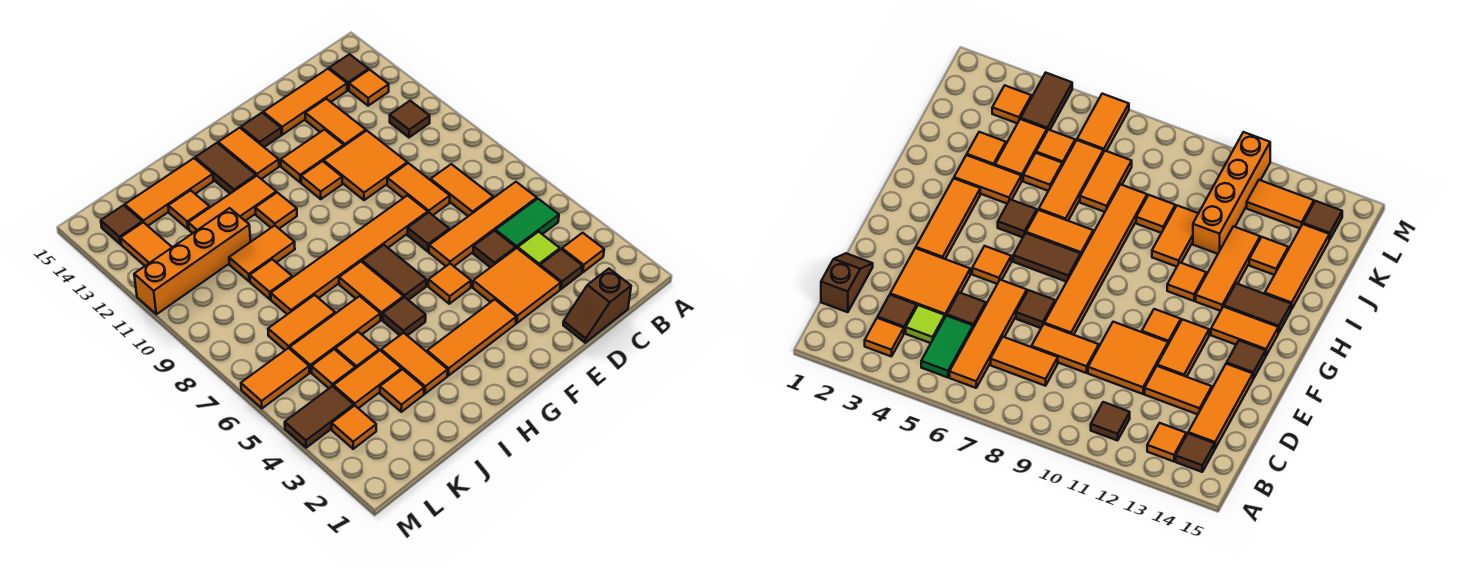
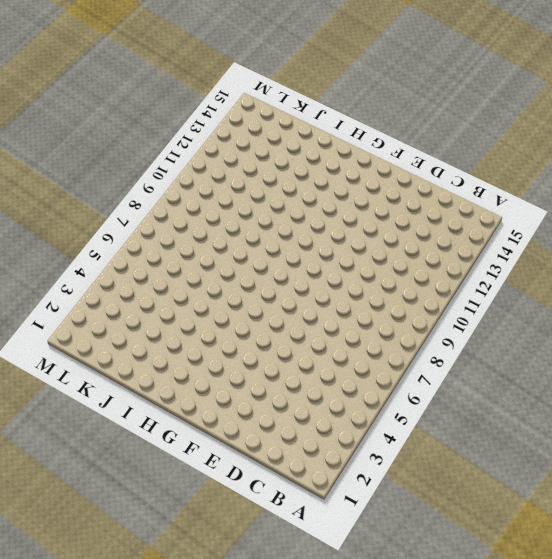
none -> orange tile B3 level 1
none -> green tile B5:C5 level 1
none -> orange tile B6:E6 level 1
none -> brown tile B11 level 1

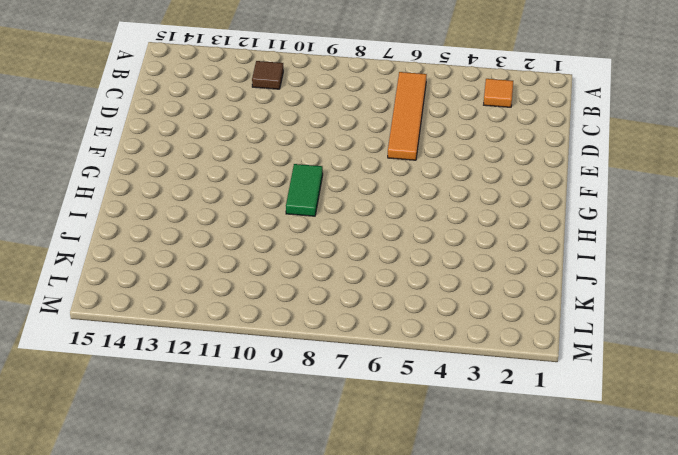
green tile G9:H9 level 1 -> green tile B5:C5 level 1
none -> orange tile B13 level 1
none -> brown tile B14 level 1
none -> brown slope C1:D1 level 1 top C
none -> brown tile C3 level 1

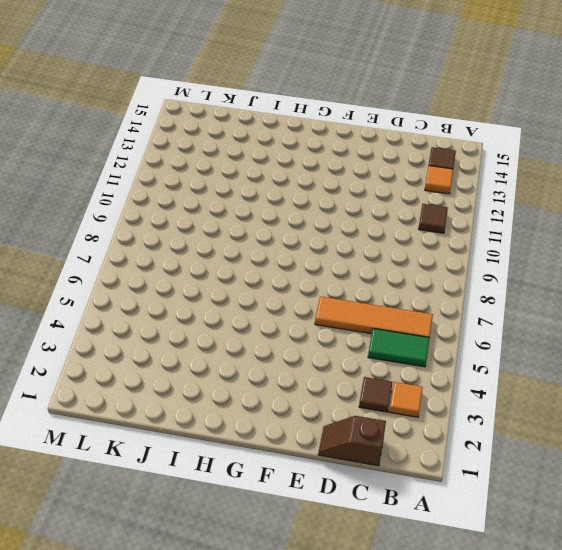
none -> lime tile C4 level 1
none -> orange tile C7:C8 level 1
none -> orange tile C14:E14 level 1
none -> orange tile D3:E4 level 1

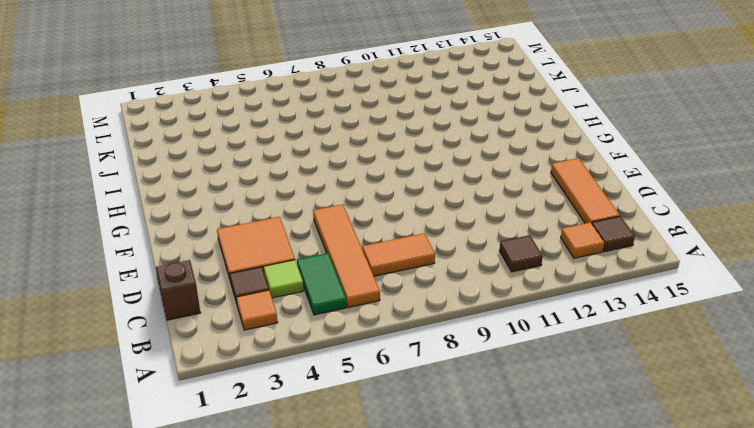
none -> brown tile D5 level 1
none -> orange tile D8:D9 level 1
none -> orange tile D10:E11 level 1
none -> orange tile D12:D13 level 1

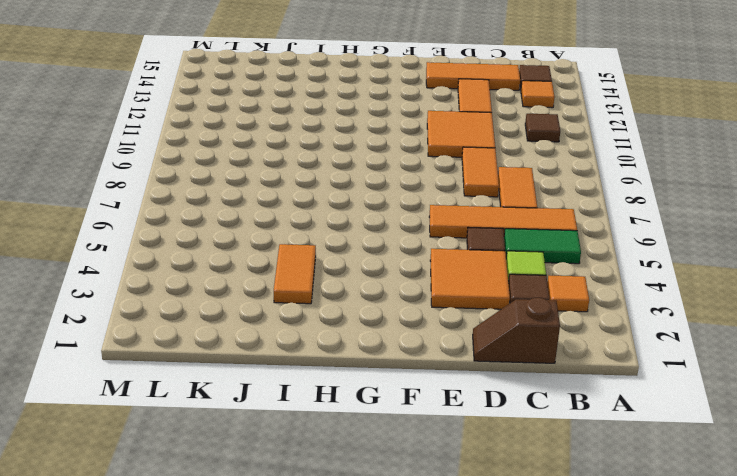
none -> brown tile E7 level 1
none -> orange tile E8:J8 level 1
none -> orange tile E12:F12 level 1
none -> orange tile F3:H3 level 1

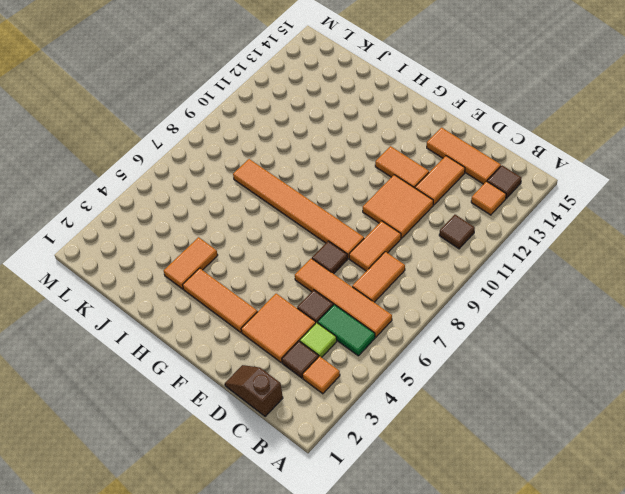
none -> orange tile F5 level 1
none -> orange tile F11 level 1
none -> brown tile F14 level 1
none -> brown tile G6:G7 level 1

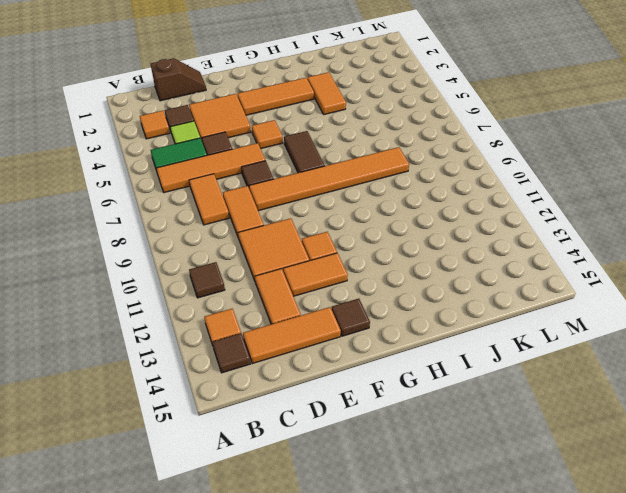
none -> orange tile G13:G14 level 1
none -> brown tile H5 level 1
none -> orange tile H6:H7 level 1
none -> orange tile H11 level 1

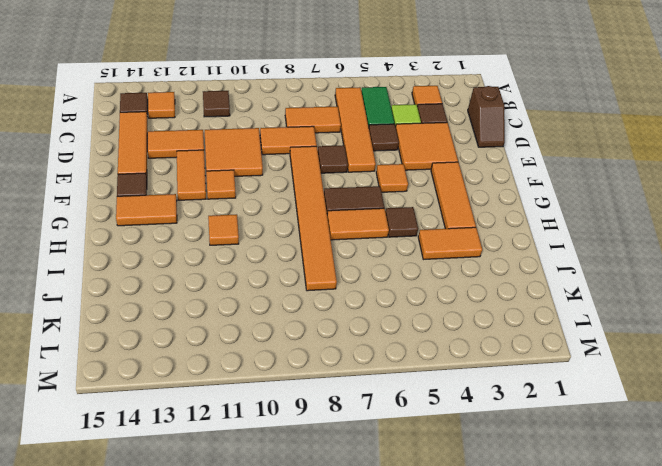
none -> orange tile H12:J12 level 1
none -> brown tile H13:H14 level 1
none -> orange tile I6:K6 level 1
none -> orange tile I10:J10 level 1

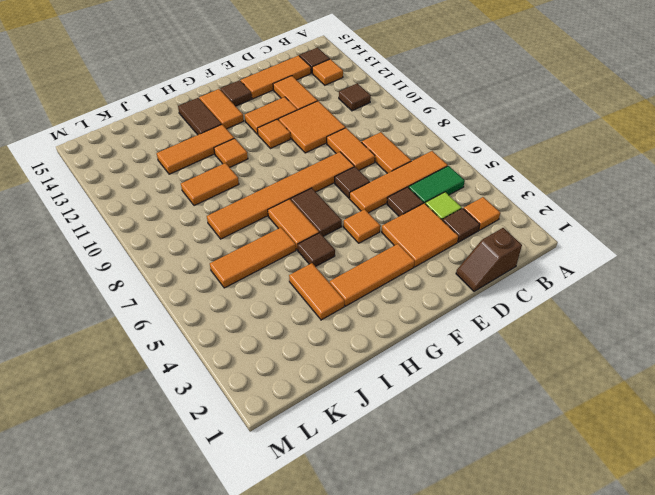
none -> orange tile I14:K14 level 1
none -> orange tile J3 level 1
none -> orange tile J4:K4 level 1
none -> orange tile J5 level 1

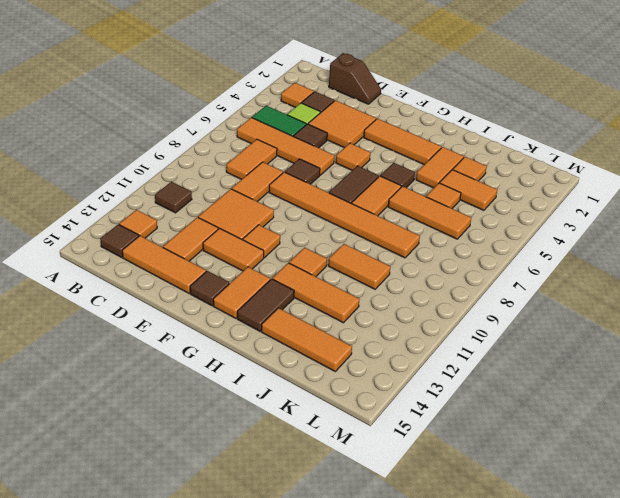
none -> orange tile J7:K7 level 1
none -> orange tile J9 level 1
none -> orange brick J11:M11 level 1
none -> orange tile J13 level 1

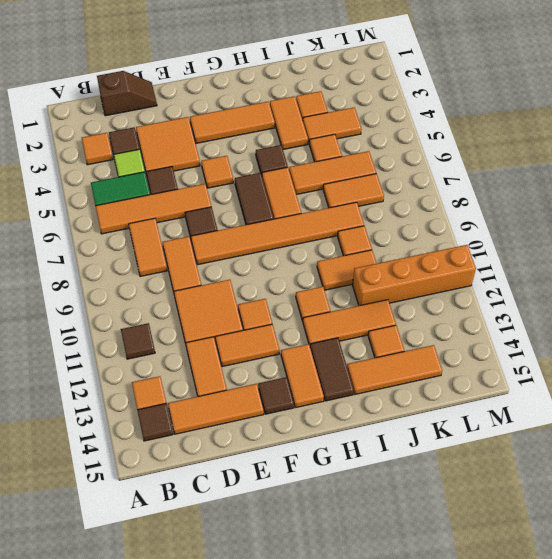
none -> orange tile K5 level 1
none -> orange tile L3 level 1
none -> brown tile L4:M4 level 1
none -> orange tile L6:M6 level 1

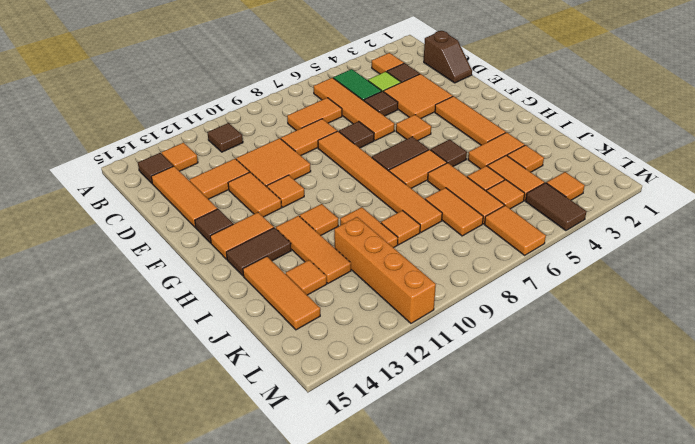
none -> orange tile L12:L13 level 1
none -> brown tile L14 level 1

